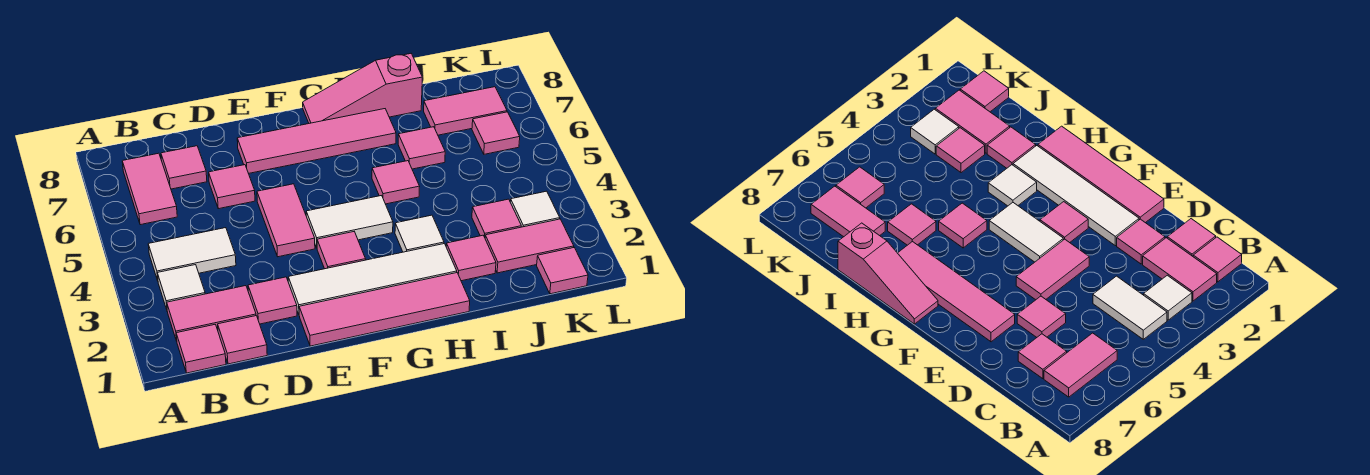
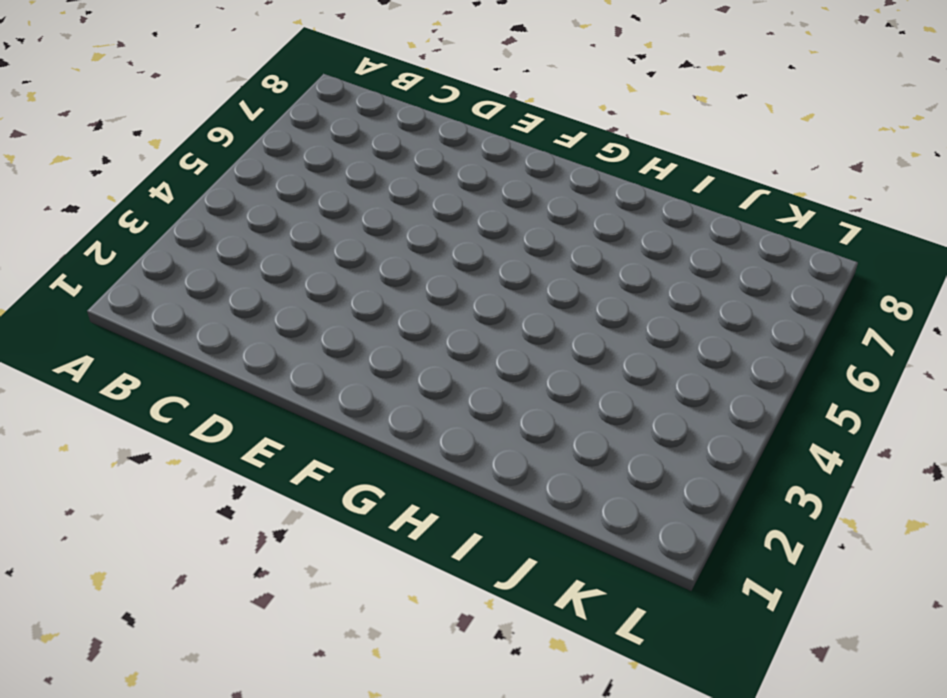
none -> pink tile B1 level 1
none -> pink tile B2:C2 level 1
none -> white tile B3 level 1

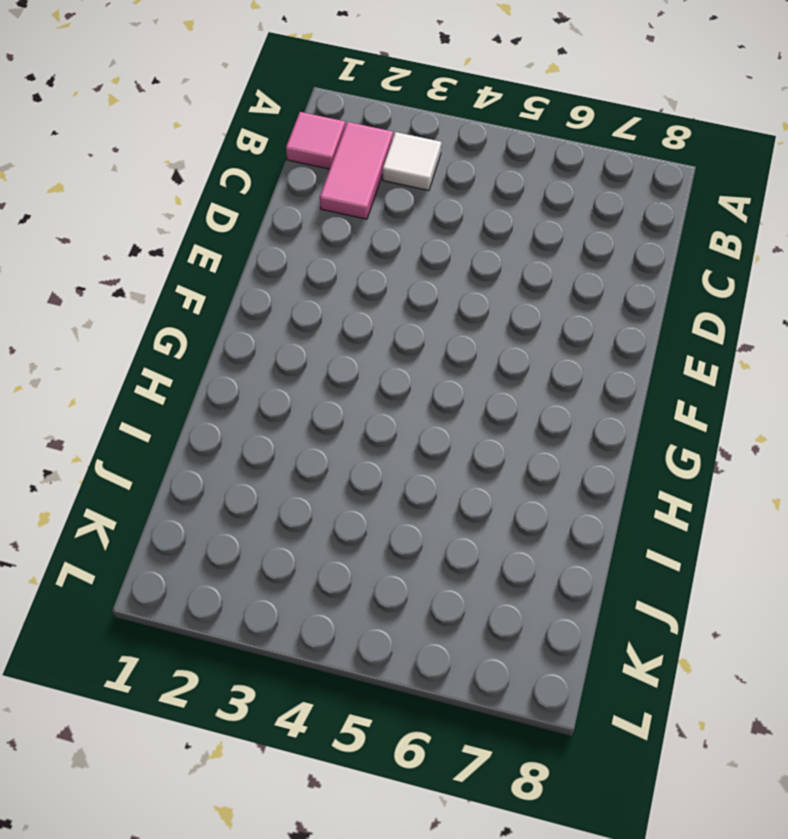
none -> white tile B4:C4 level 1
none -> pink tile B6:B7 level 1
none -> pink tile C1 level 1

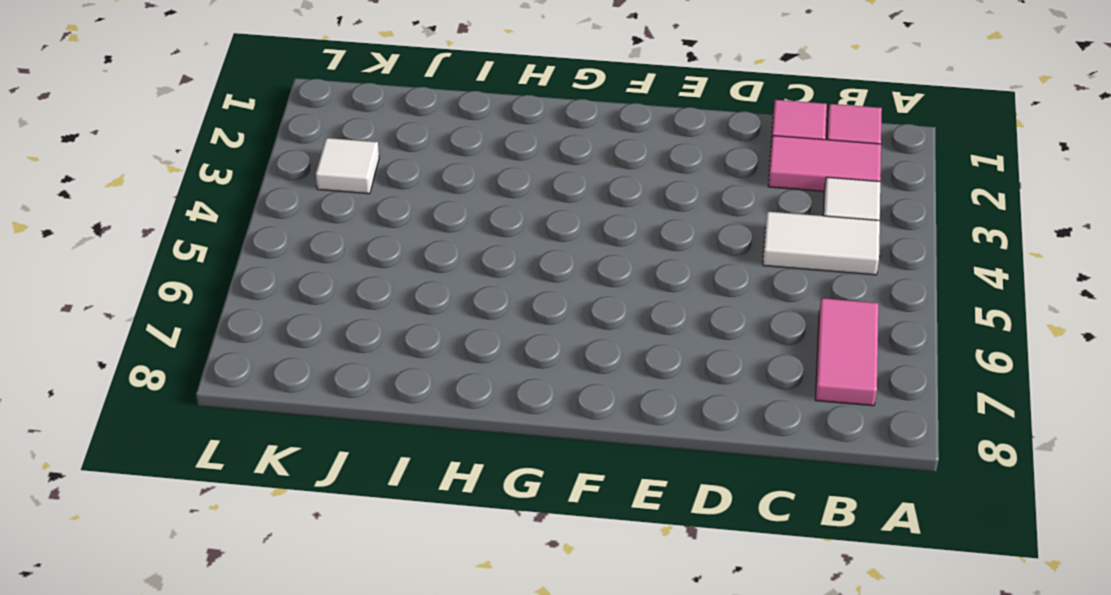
none -> pink tile C7 level 1
none -> pink tile D2 level 1
none -> pink tile D6 level 1

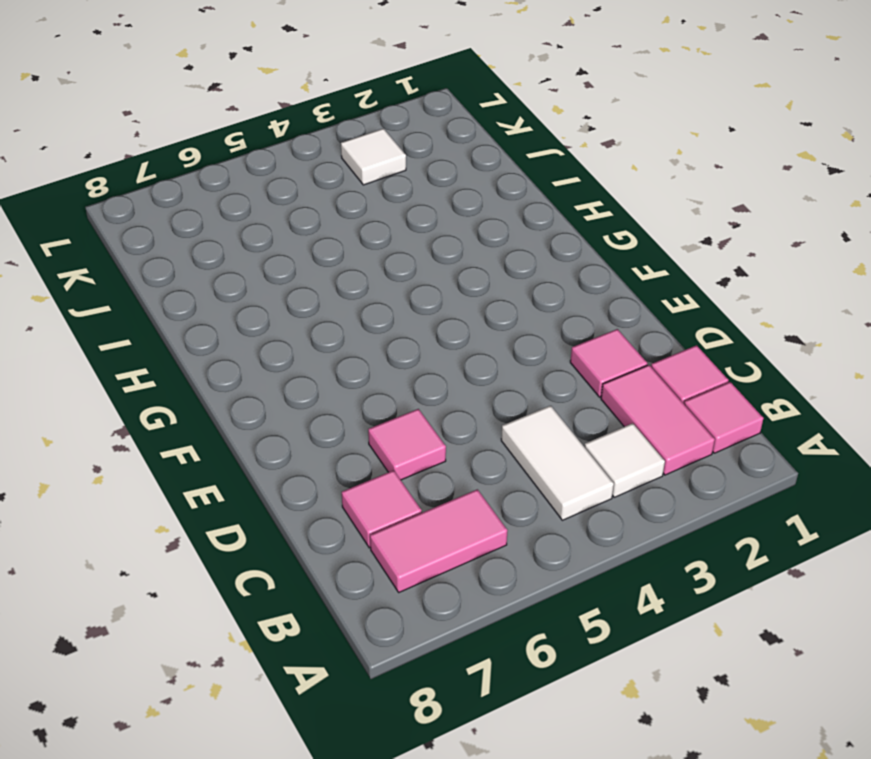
none -> pink tile E1:H1 level 1
none -> white tile E2:H2 level 1
none -> pink tile E4:E5 level 1

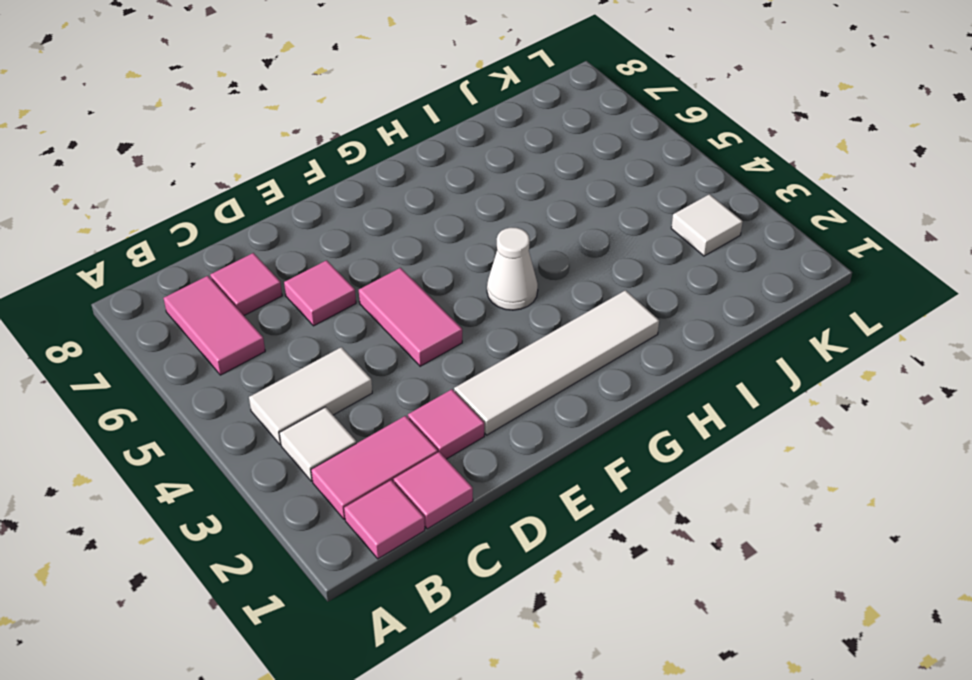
white cone G4 level 1 -> white tile F4:G4 level 1
none -> pink tile E1:H1 level 1
none -> pink tile E7:H7 level 1
none -> pink tile F3 level 1

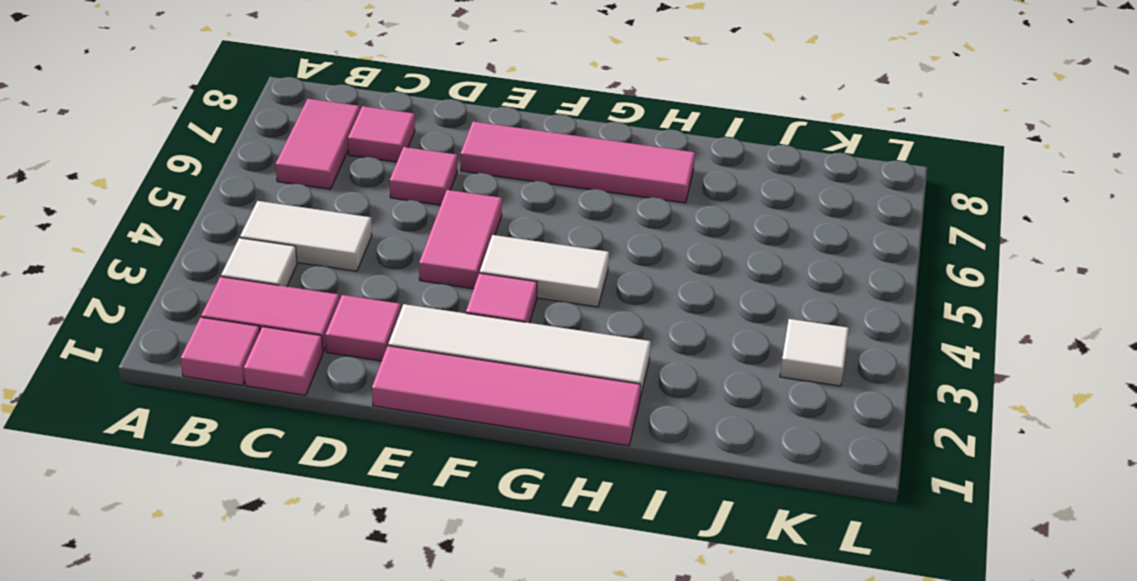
none -> pink slope G8:I8 level 1 top I
none -> white tile H3 level 1
none -> pink tile H5 level 1

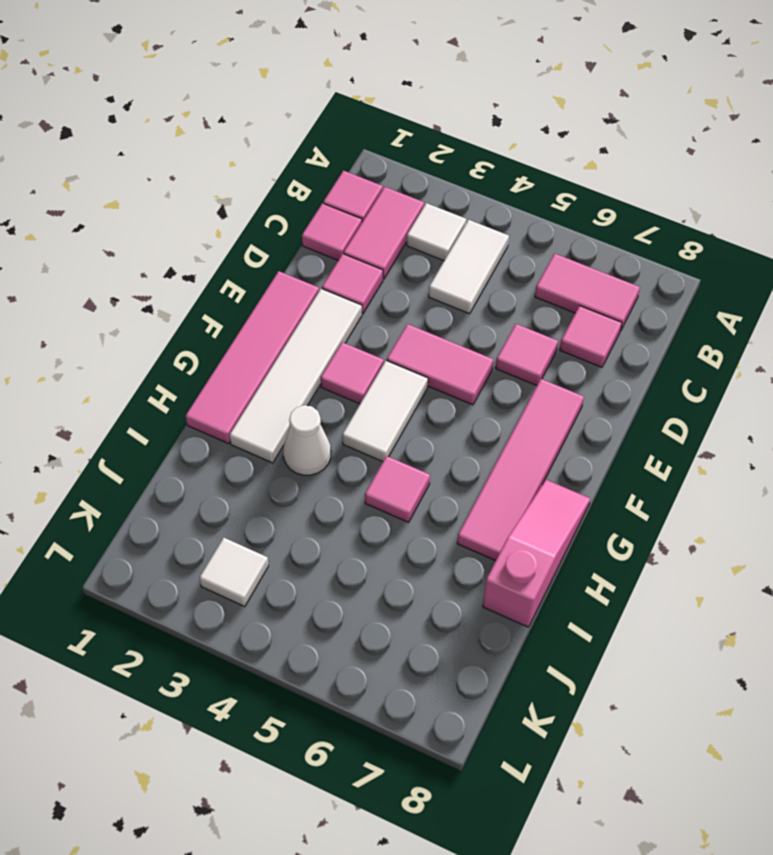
white cone H3 level 1 -> white tile H3 level 1
none -> pink tile I2 level 1
none -> pink tile I6 level 1
none -> pink tile J2:K2 level 1

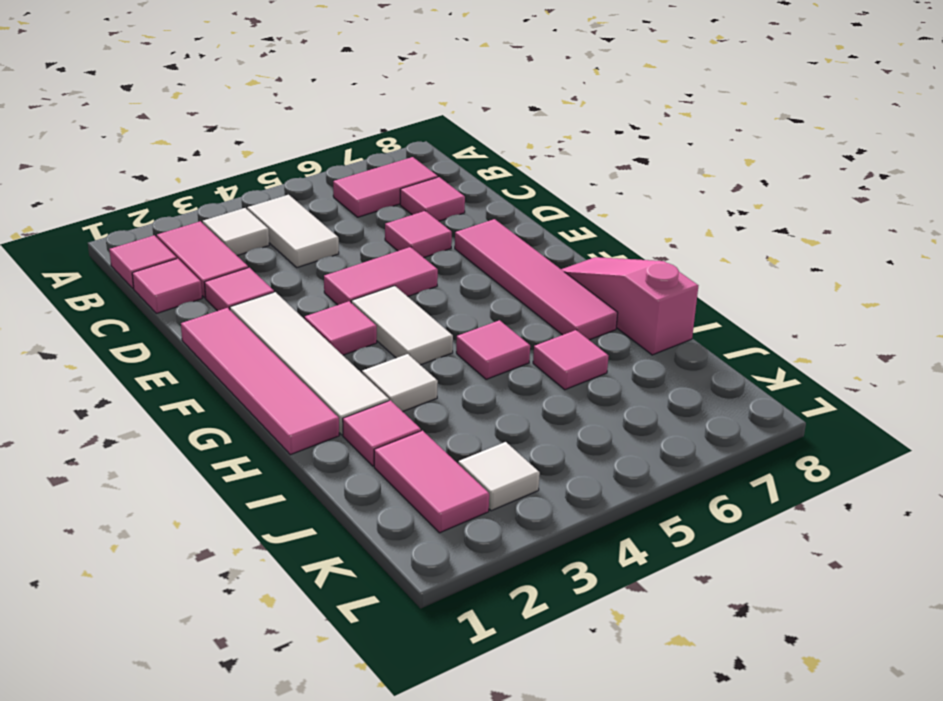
none -> pink tile J3 level 1
none -> pink tile J7:K7 level 1
none -> pink tile K1 level 1

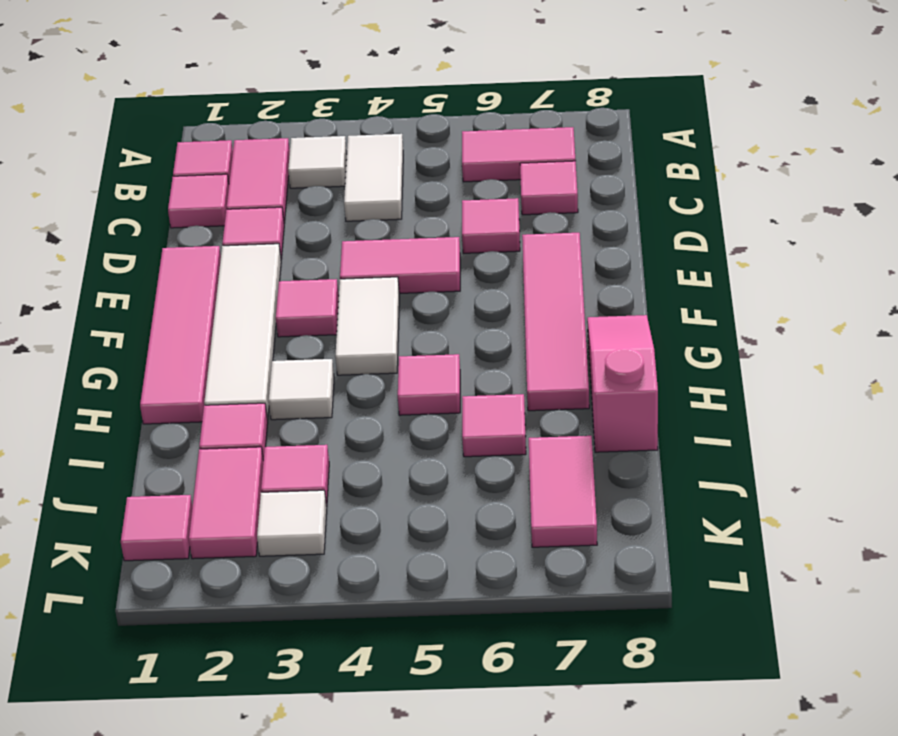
none -> pink tile K6 level 1

